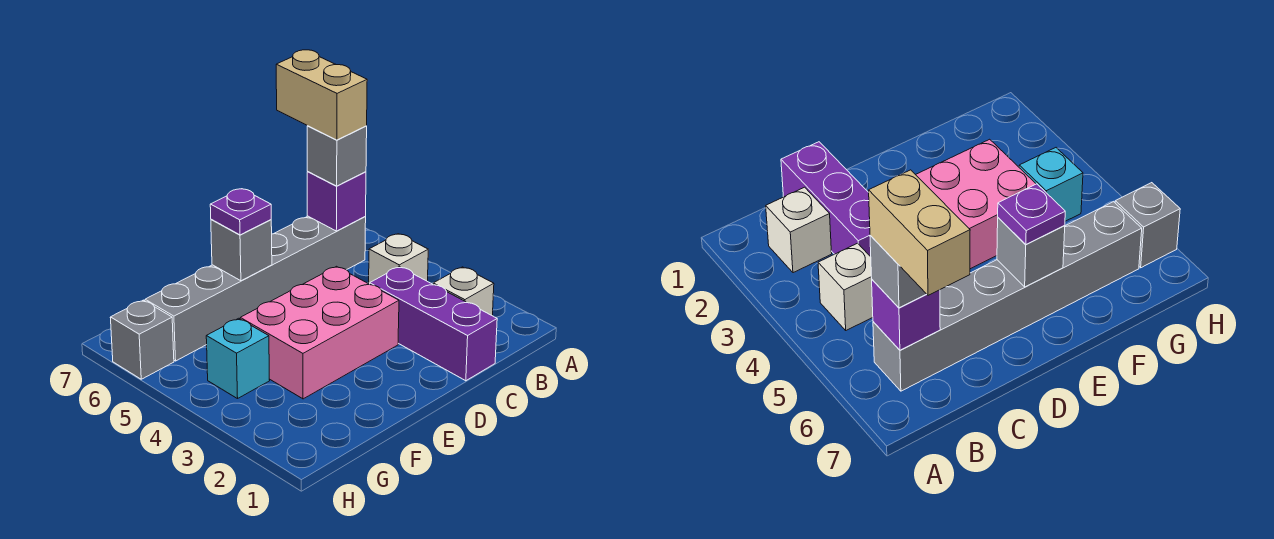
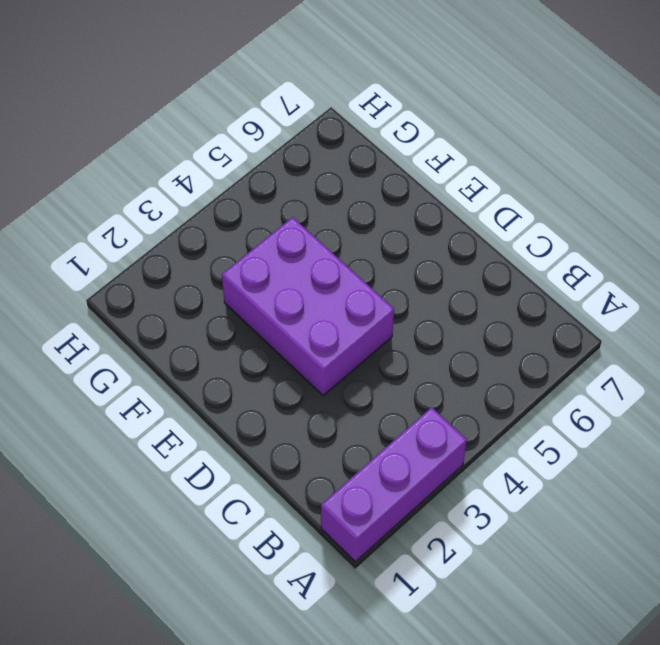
purple brick A1:A3 level 1 -> purple brick C1:C3 level 1
purple brick D3:F4 level 1 -> pink brick D3:F4 level 1
none -> white brick B2 level 1
none -> white brick B4 level 1
none -> grey brick B6:G6 level 1

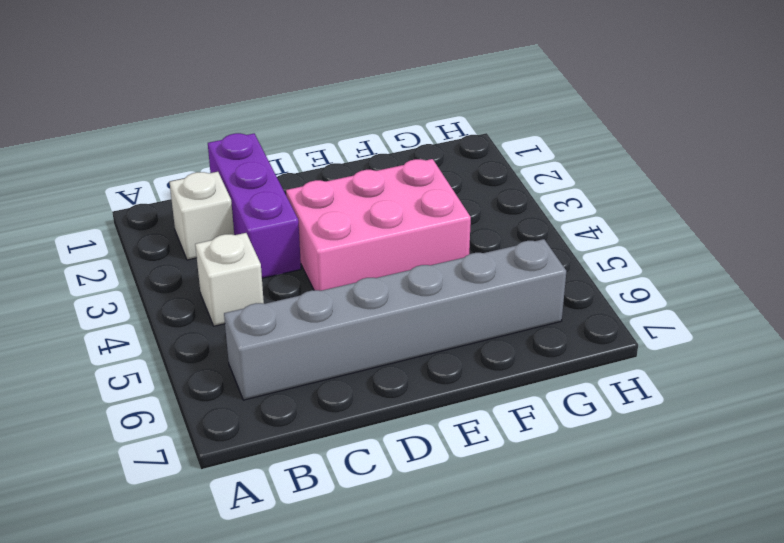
none -> cyan brick G4 level 1
none -> grey brick H6 level 1
none -> purple brick B6 level 2

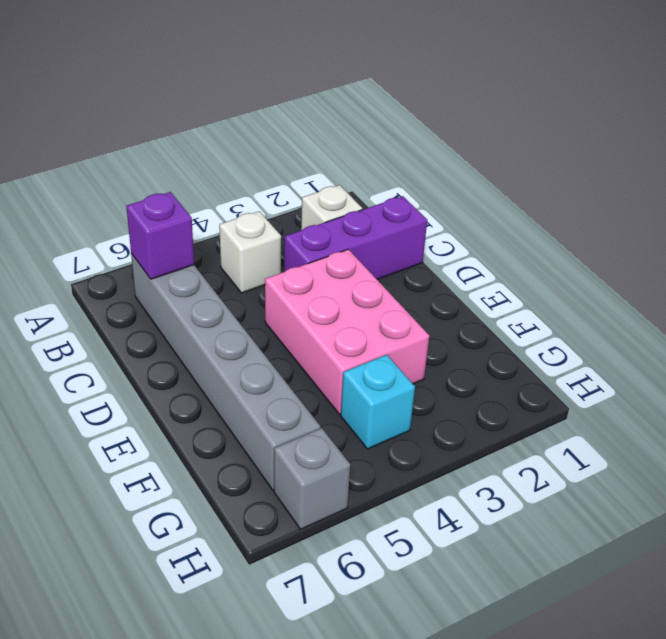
none -> grey brick E6 level 2
none -> grey brick B6 level 3
none -> purple plate E6 level 3

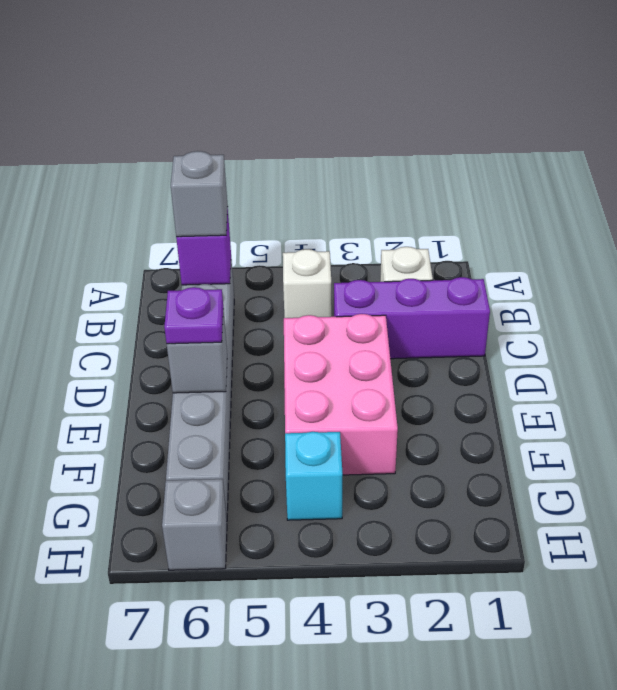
none -> tan brick B6:B7 level 4

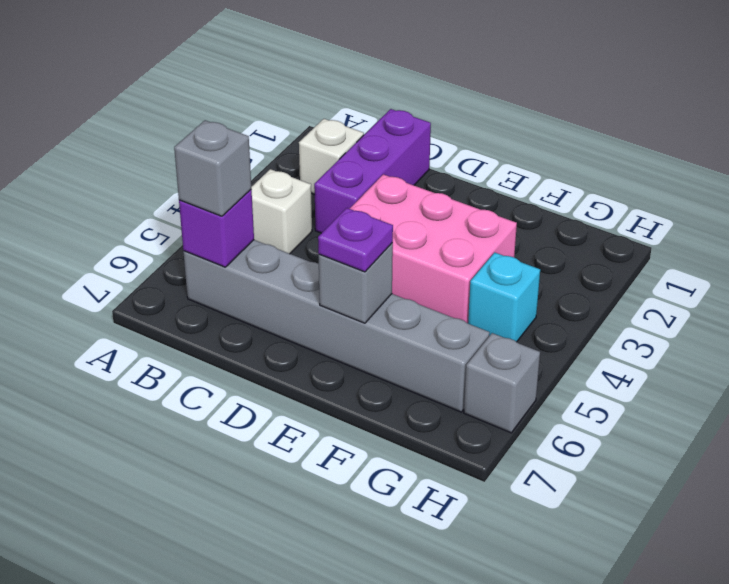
none -> tan brick B6:B7 level 4

